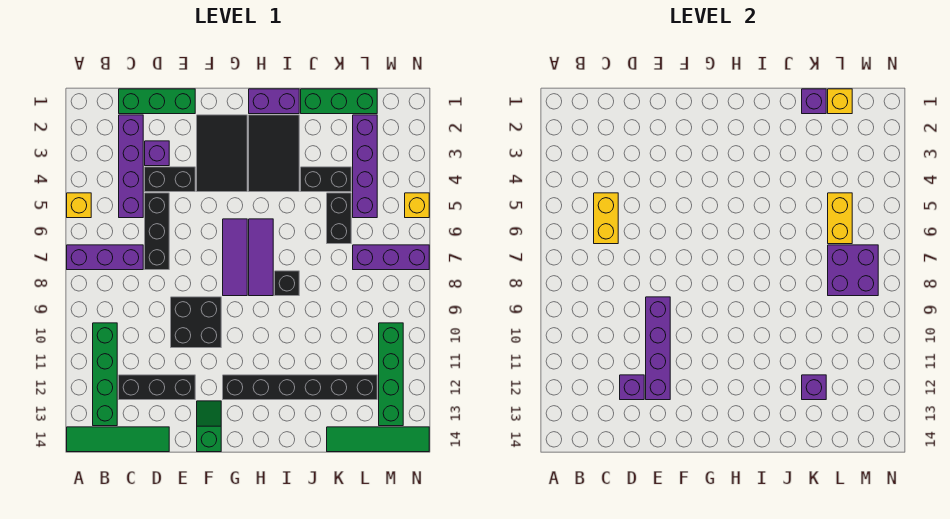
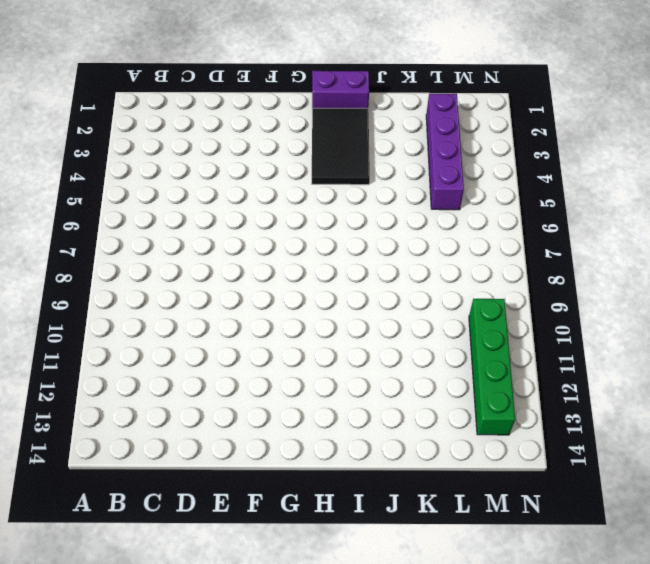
none -> yellow brick A5 level 1
none -> purple brick A7:C7 level 1
none -> green tile A14:D14 level 1
none -> green brick B10:B13 level 1

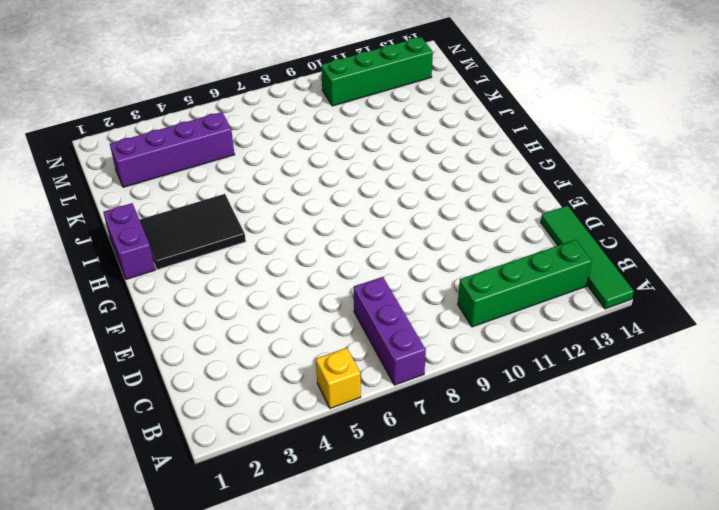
none -> green brick C1:E1 level 1
none -> purple brick C2:C5 level 1
none -> black brick C12:E12 level 1
none -> purple brick D3 level 1

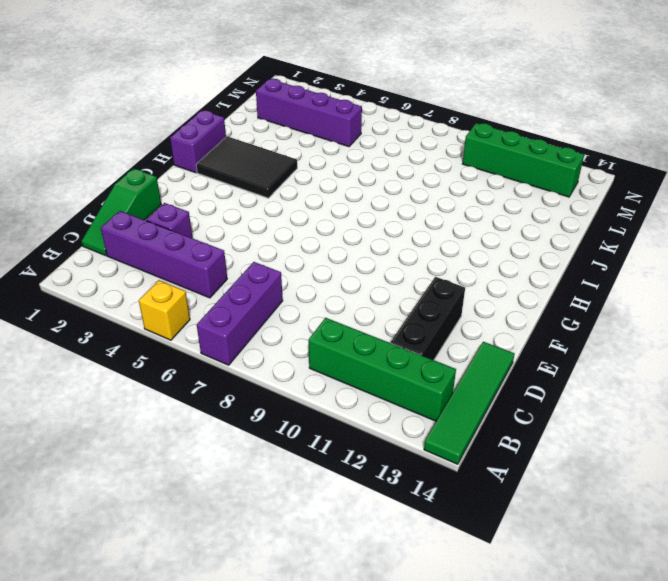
green slope C1:E1 level 1 top E -> green brick C1:E1 level 1
none -> black brick D4:E4 level 1
none -> black brick D5:D7 level 1
none -> black brick E9:F10 level 1
none -> black tile F2:G4 level 1

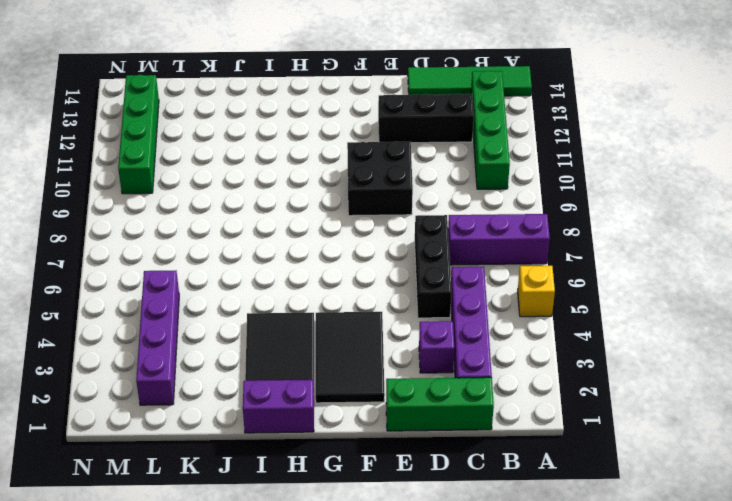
none -> black brick D4:E4 level 1
none -> green slope F13:F14 level 1 top 14
none -> purple tile G6:G8 level 1
none -> black brick G12:L12 level 1

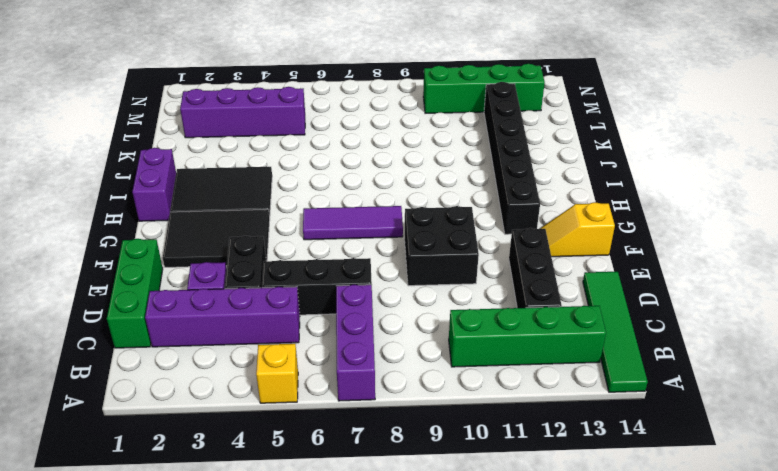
yellow slope F13:F14 level 1 top 14 -> green slope F13:F14 level 1 top 14
none -> purple tile H6:H8 level 1
none -> black brick I8 level 1
none -> green brick J1:L1 level 1
none -> black brick J4:K4 level 1

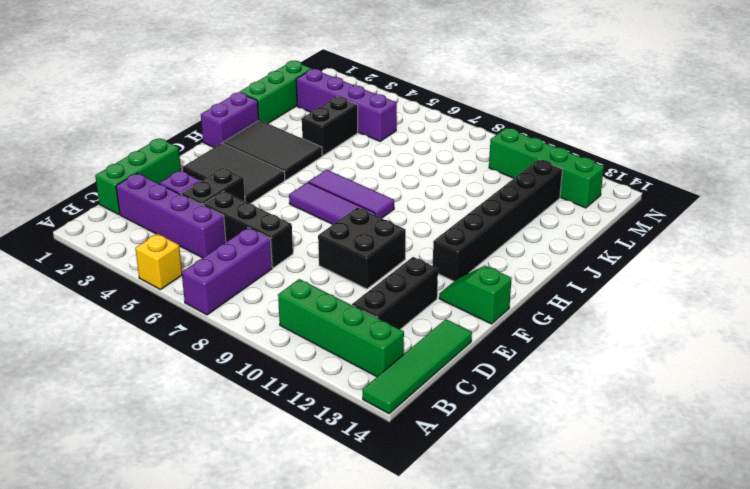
none -> black brick I8 level 1
none -> black brick K5:K6 level 1
none -> green tile K14:N14 level 1
none -> purple brick L7:N7 level 1

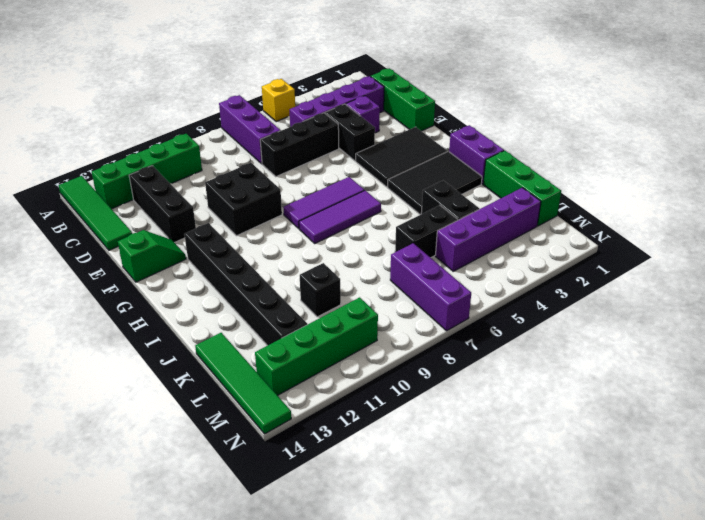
black brick K10 level 1 -> black brick I8 level 1
none -> yellow brick N5 level 1
none -> yellow brick C5:C6 level 2
none -> purple brick D12 level 2
none -> purple brick E9:E12 level 2

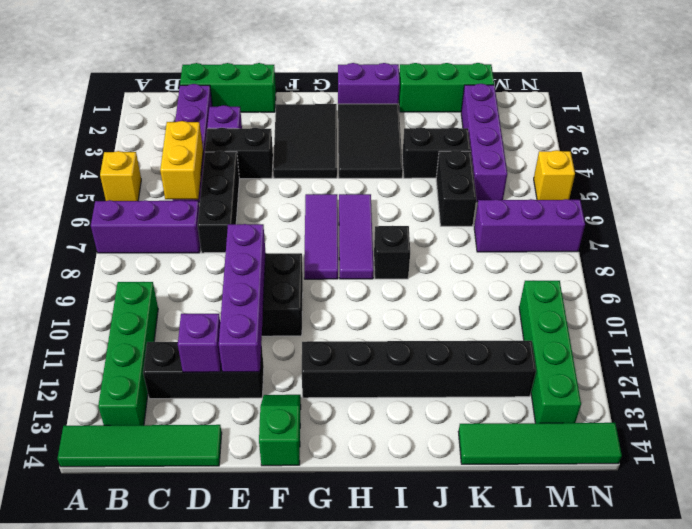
none -> purple brick K1 level 2
none -> purple brick K12 level 2
none -> yellow brick L1 level 2
none -> yellow brick L5:L6 level 2

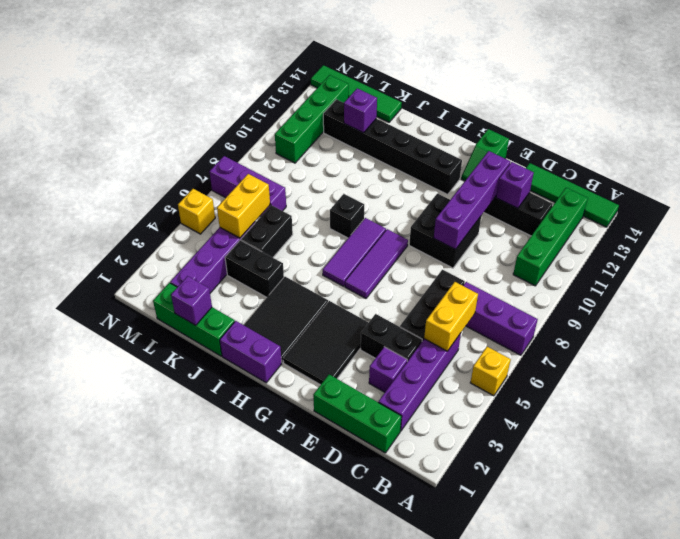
none -> yellow brick L1 level 2
none -> purple brick L7:M8 level 2

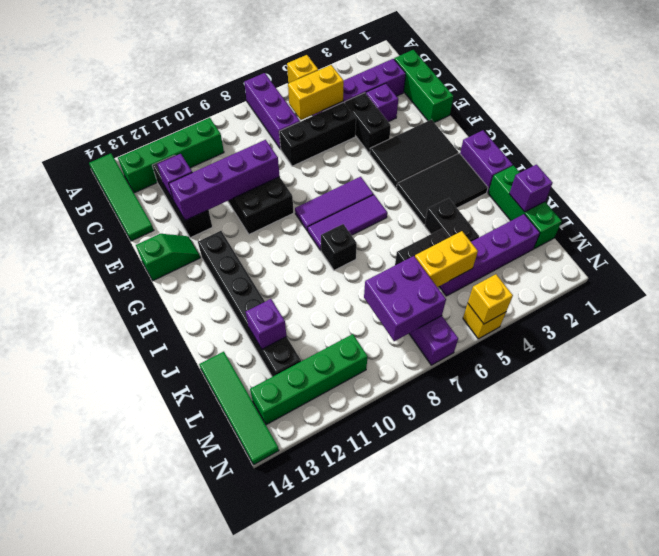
yellow brick N5 level 2 -> yellow brick L1 level 2

